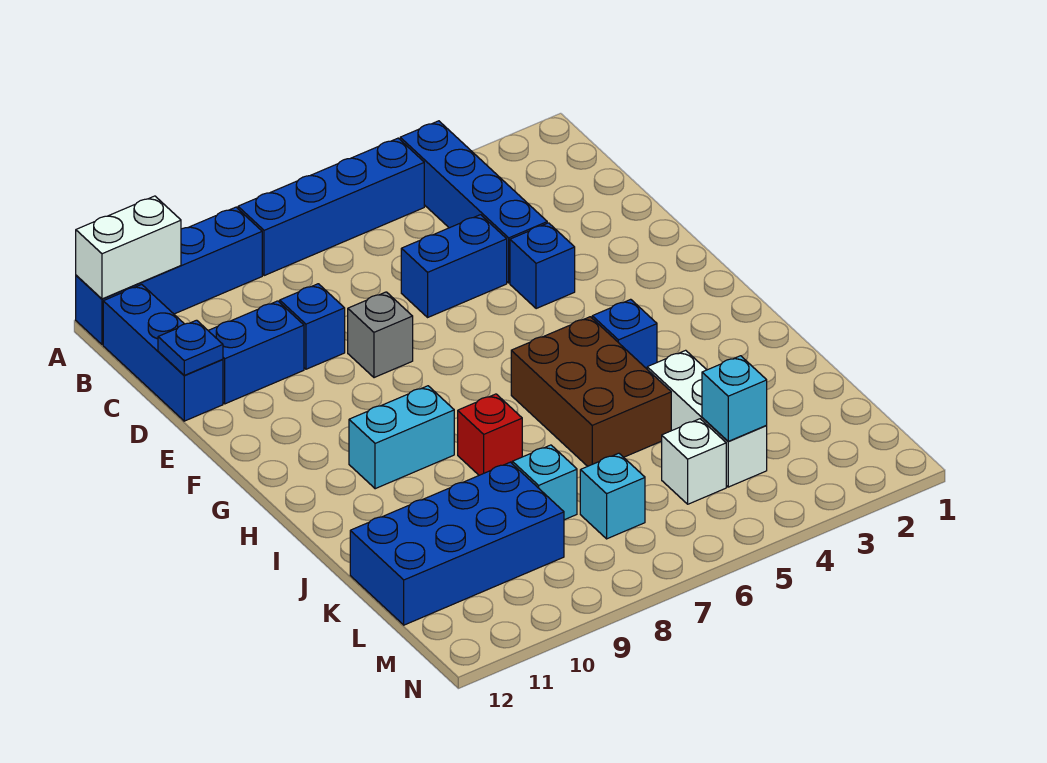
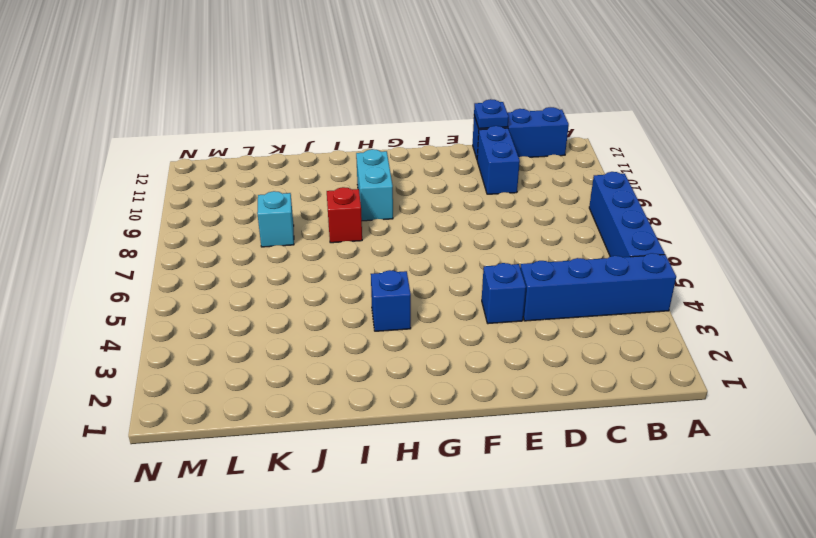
none -> blue brick A9:A12 level 1
none -> blue brick D5:D6 level 1
none -> blue brick D9 level 1

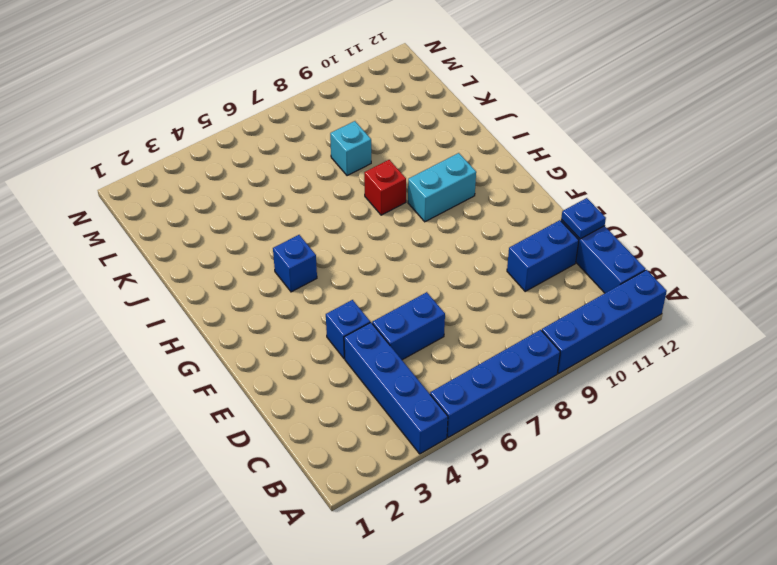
none -> blue brick D9 level 1
none -> grey brick E8 level 1
none -> brown brick H5:J6 level 1

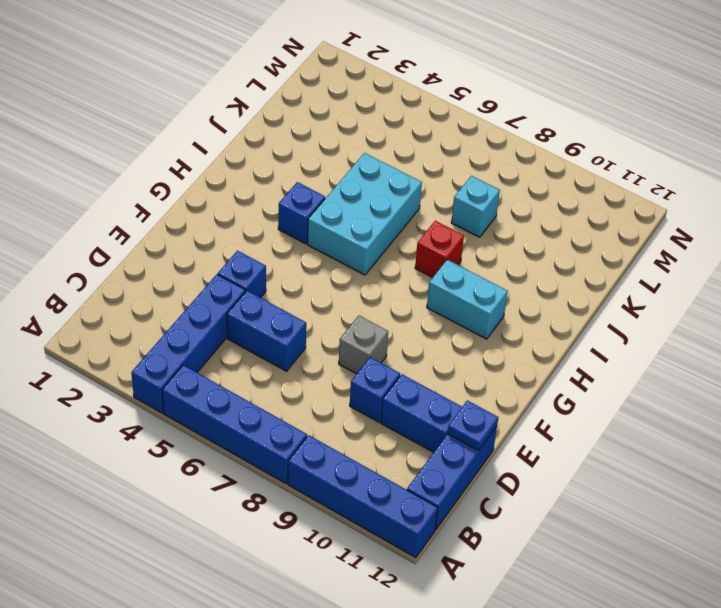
cyan brick H5:J6 level 1 -> brown brick H5:J6 level 1
none -> white brick J4:L4 level 1
none -> blue brick K9:L12 level 1
none -> white brick L5 level 1

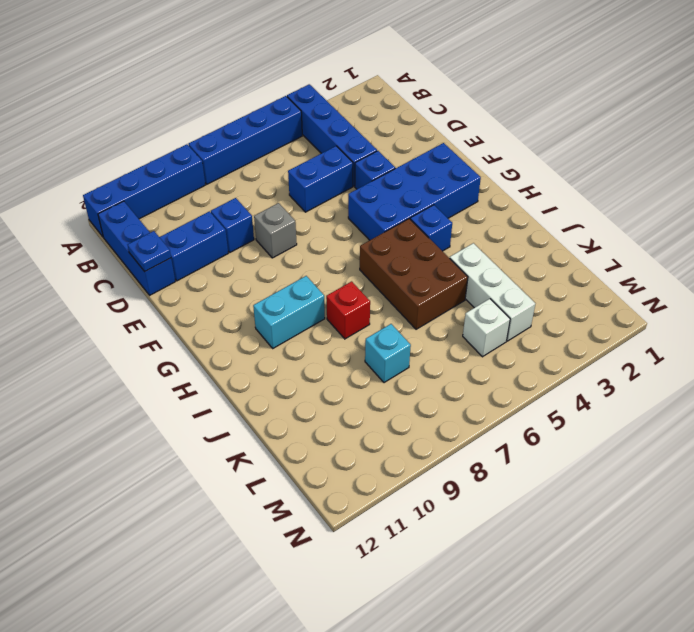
blue brick F2:G5 level 1 -> blue brick K9:L12 level 1
none -> cyan brick L7 level 1
none -> white brick A11:A12 level 2
none -> cyan brick L4 level 2

